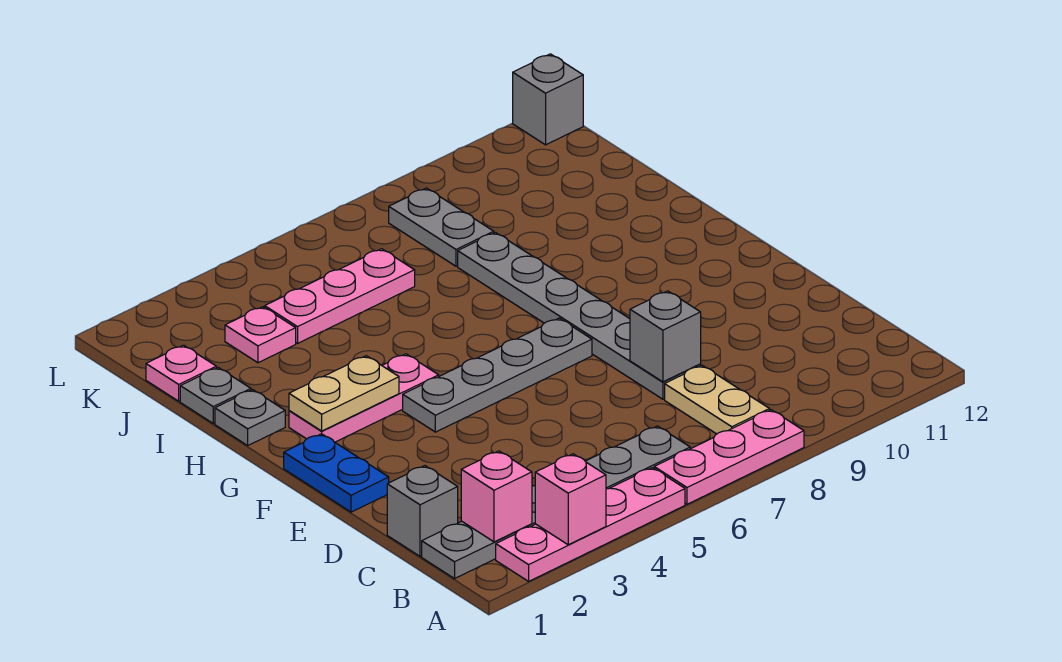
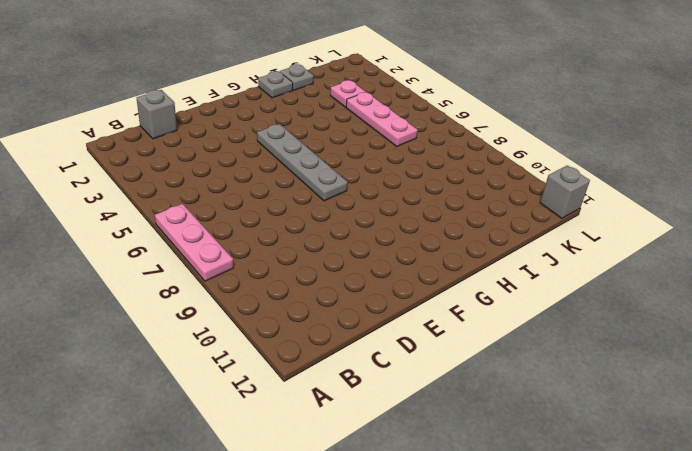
none -> pink plate A2:A5 level 1
none -> grey plate B1:B6 level 1
none -> tan plate B8:C8 level 1

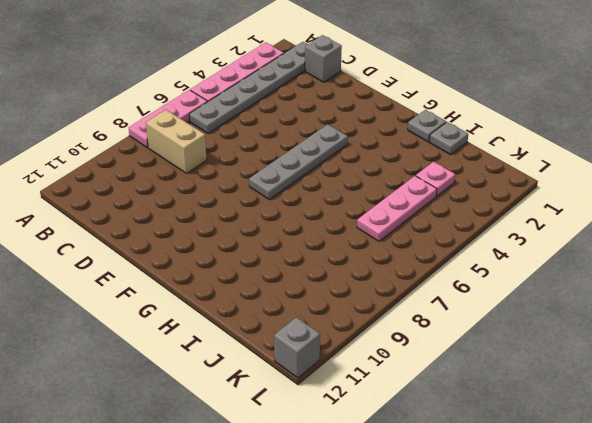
tan brick B8:C8 level 1 -> tan plate B8:C8 level 1
none -> grey plate D8:I8 level 1
none -> blue plate E1:F1 level 1
none -> pink plate G2:G4 level 1

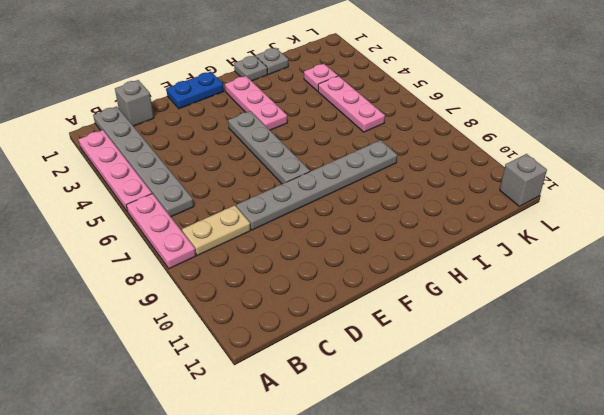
none -> pink plate J1 level 1
none -> grey plate J8:K8 level 1
none -> pink brick A3 level 2

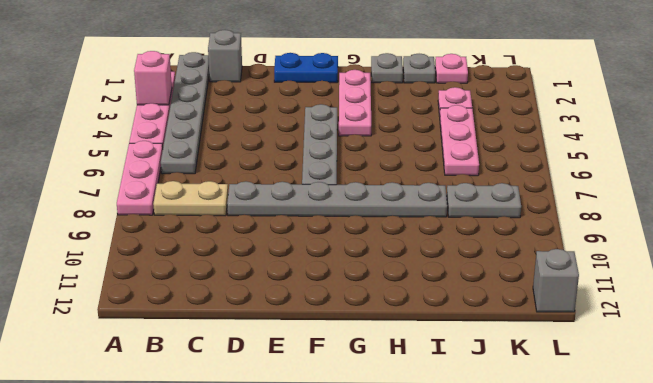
none -> pink brick B2 level 2
none -> grey brick D8 level 2
none -> tan plate G2:G3 level 2

